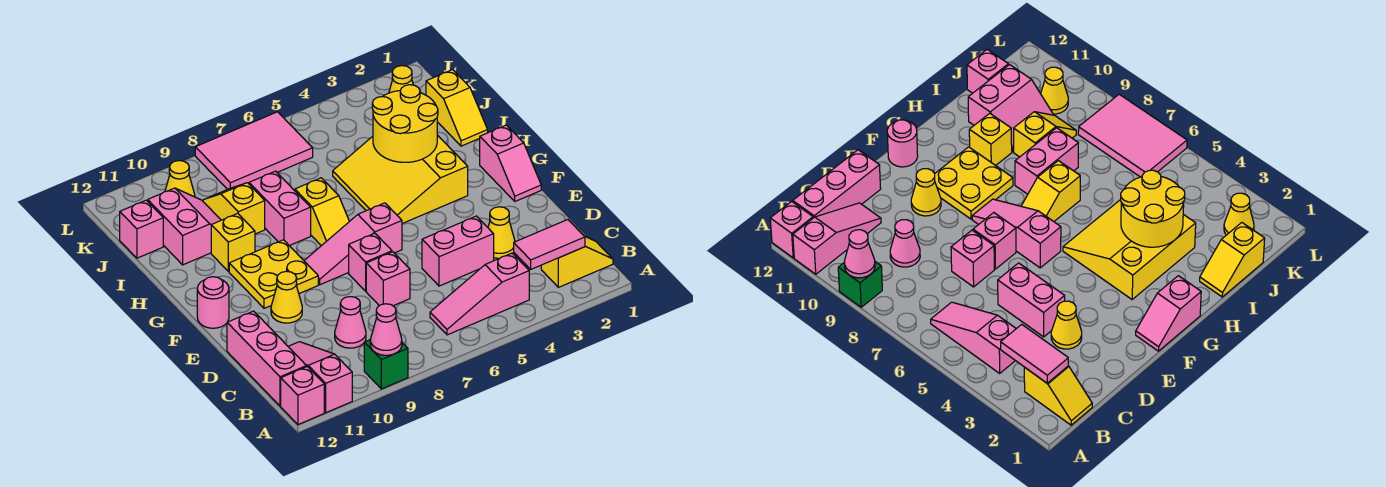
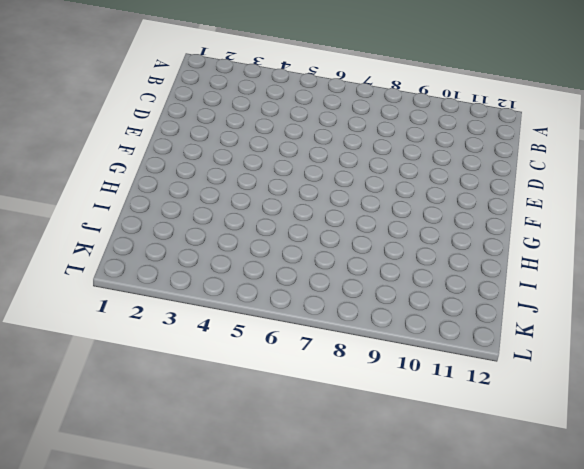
none -> green brick A9 level 1
none -> pink slope A11:C11 level 1 top A
none -> pink brick A12 level 1
none -> yellow slope B1:B2 level 1 top 2

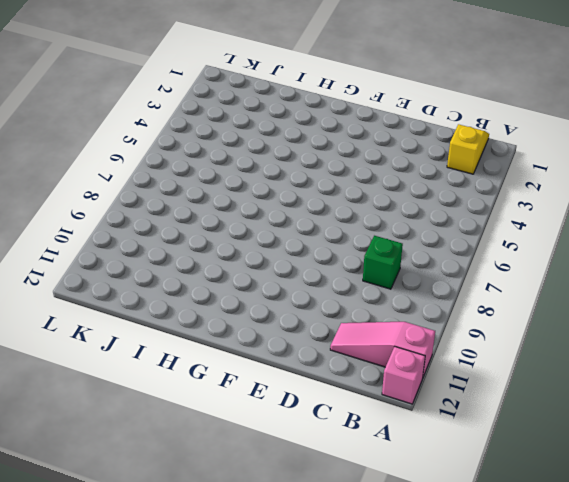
green brick C8 level 1 -> green brick A9 level 1
none -> pink slope B4:B6 level 1 top 4
none -> pink brick B12:D12 level 1
none -> pink cone C9 level 1
none -> yellow cone D3 level 1

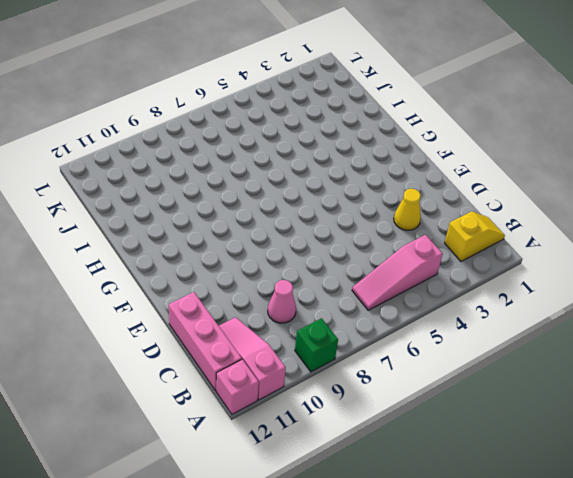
none -> pink brick D4:D5 level 1
none -> pink brick D7 level 1
none -> pink brick E7 level 1
none -> yellow cone E10 level 1

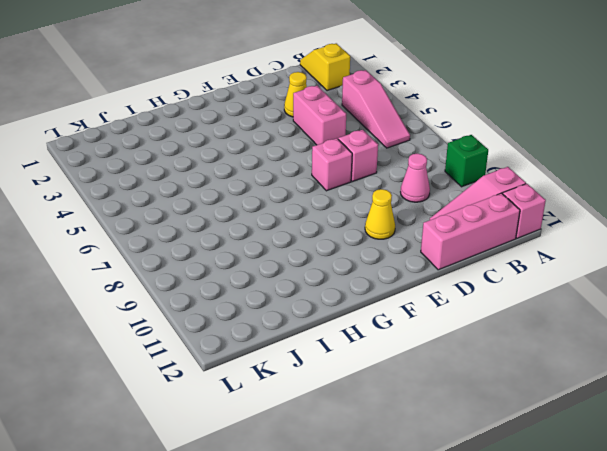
none -> pink slope F1:G1 level 1 top G
none -> pink slope F6:F8 level 1 top 6
none -> yellow plate F9:G10 level 1
none -> pink round brick F12 level 1

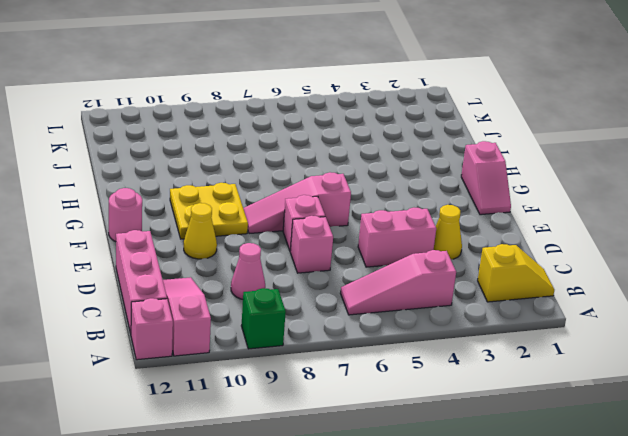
none -> yellow slope G3:I5 level 1 top 3
none -> yellow slope G7:H7 level 1 top H
none -> pink brick H8:I8 level 1
none -> yellow brick H10 level 1

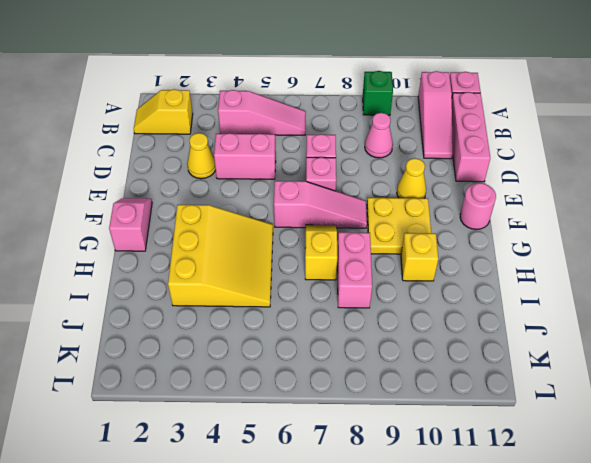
none -> yellow slope I1:J1 level 1 top J
none -> yellow slope I9:J9 level 1 top I
none -> pink slope I10:J11 level 1 top 11
none -> pink brick J12 level 1

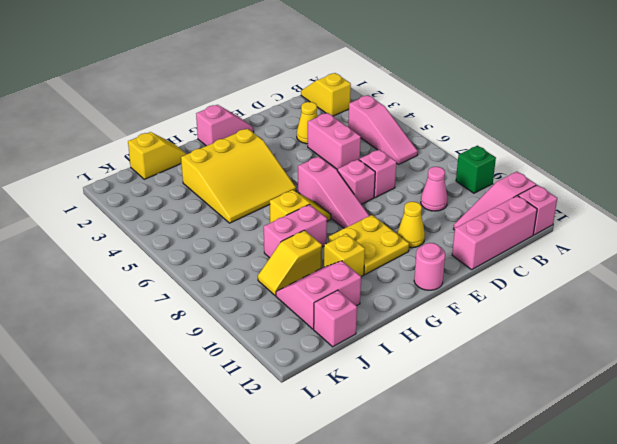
none -> yellow cone K2 level 1
none -> pink tile K6:L8 level 1
none -> yellow cone K10 level 1
none -> pink cone A9 level 2

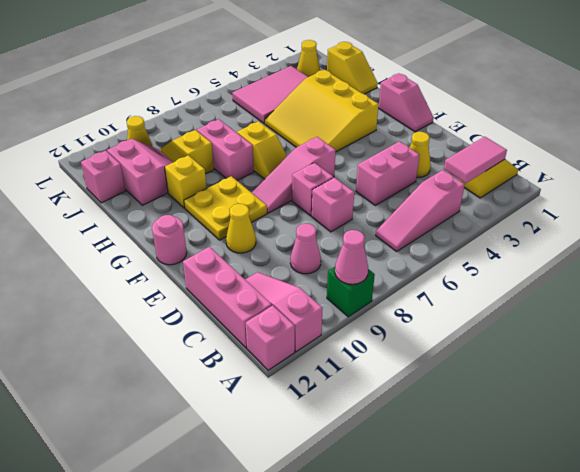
pink tile J3:K5 level 1 -> pink tile K6:L8 level 1
none -> yellow round brick H3:I4 level 2

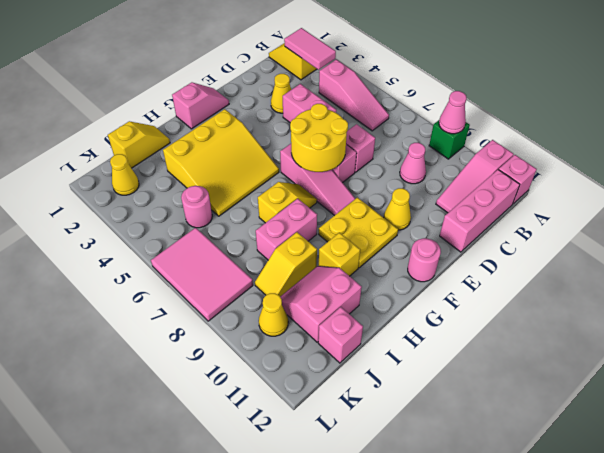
yellow round brick E6:F7 level 2 -> yellow round brick H3:I4 level 2
pink round brick J5 level 1 -> none

